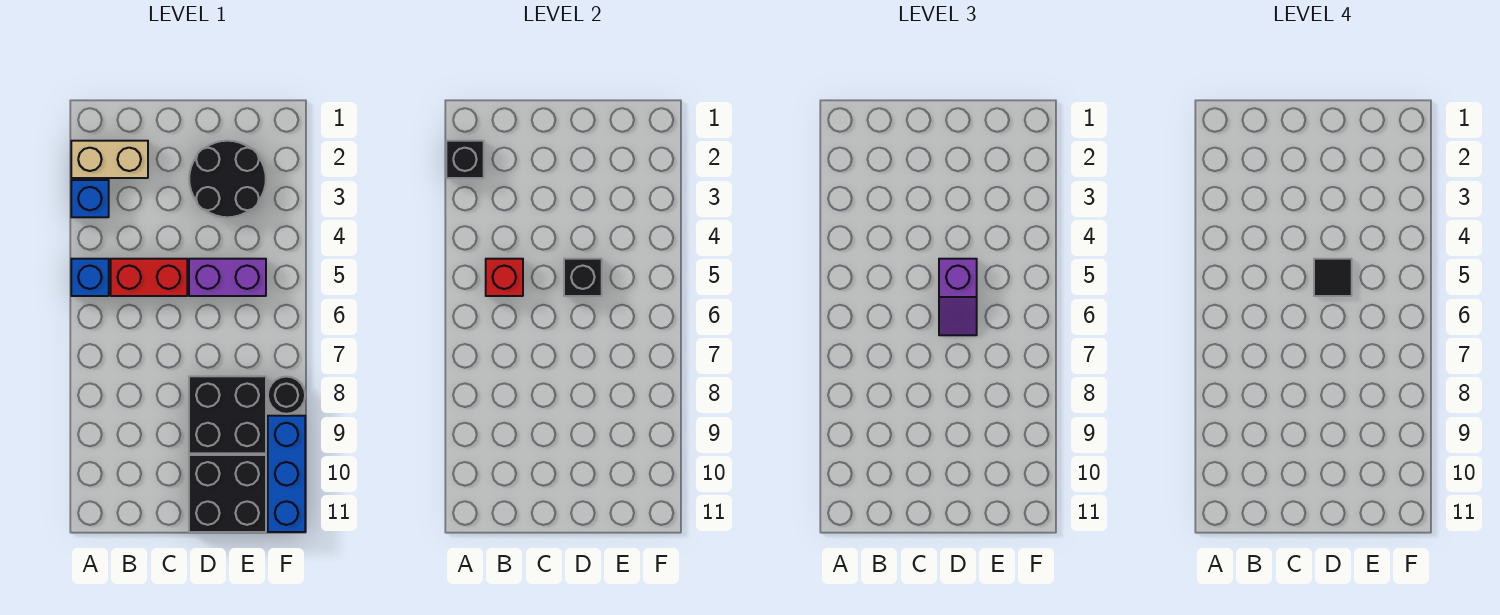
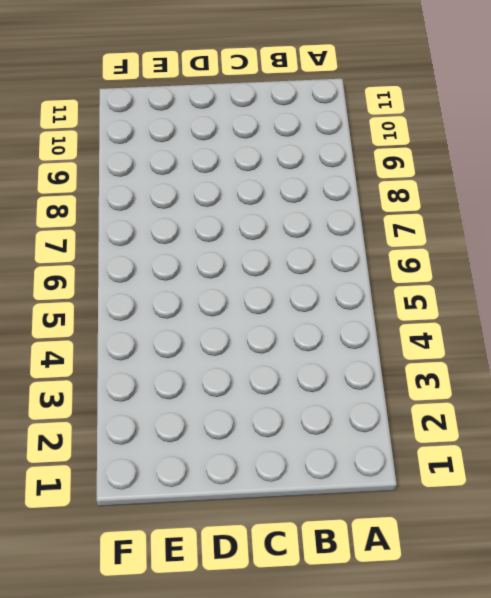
none -> tan brick A2:B2 level 1
none -> blue brick A3 level 1
none -> blue brick A5 level 1

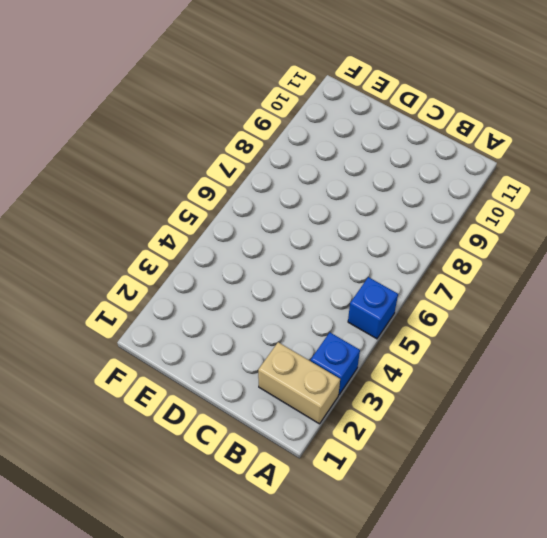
none -> red brick B5:C5 level 1
none -> black round brick D2:E3 level 1
none -> purple brick D5:E5 level 1

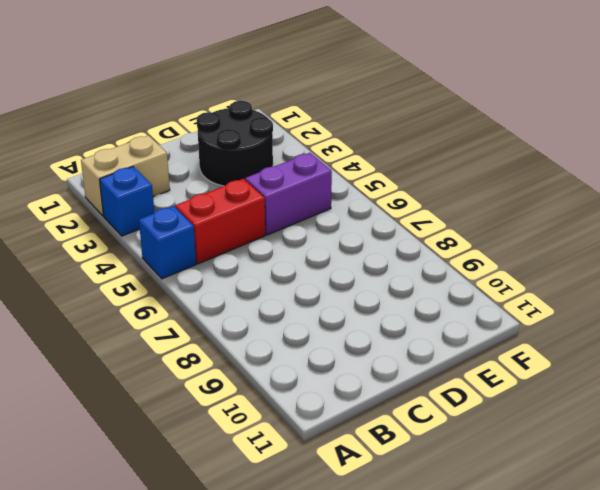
none -> black brick D8:E9 level 1
none -> black brick D10:E11 level 1
none -> black round brick F8 level 1

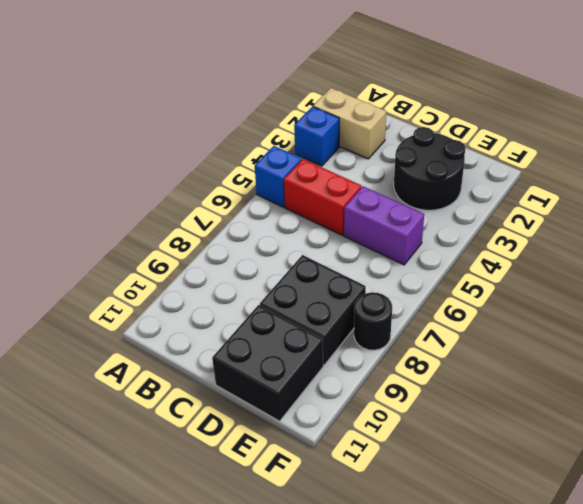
none -> blue brick F9:F11 level 1
none -> black brick A2 level 2
none -> red brick B5 level 2

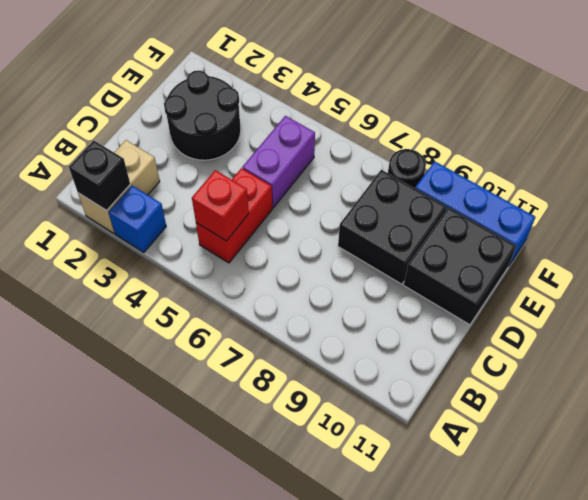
none -> blue brick A5 level 1
none -> black brick D5 level 2
none -> purple slope D5:D6 level 3 top 5

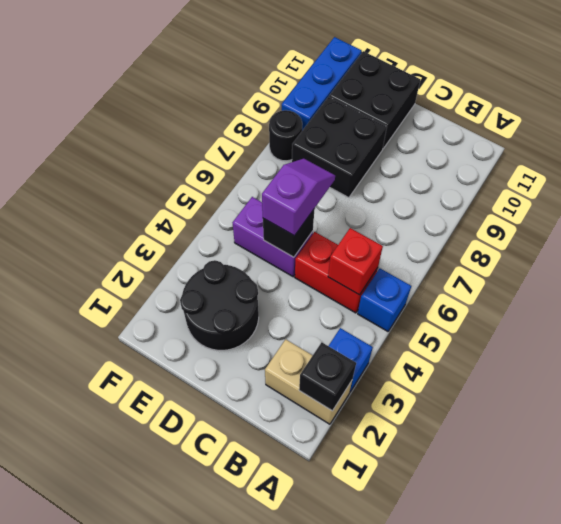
none -> black tile D5 level 4

